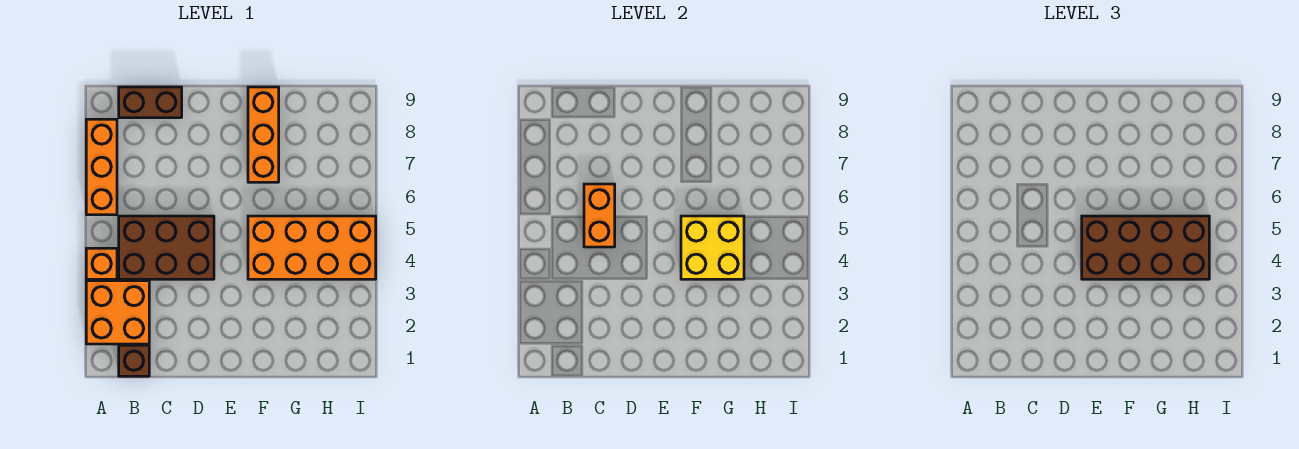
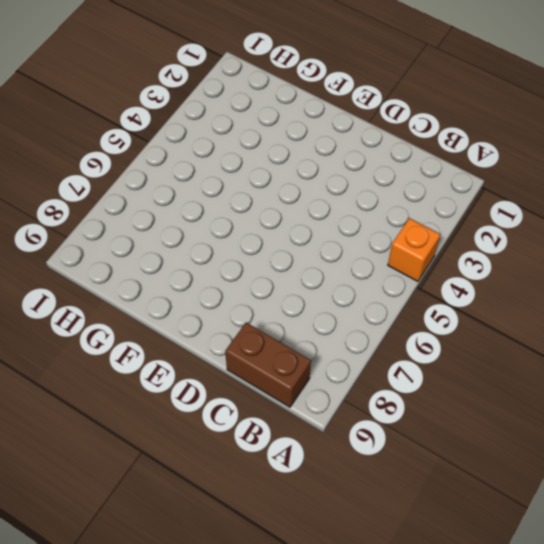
none -> orange brick A2:B3 level 1
none -> orange brick A6:A8 level 1

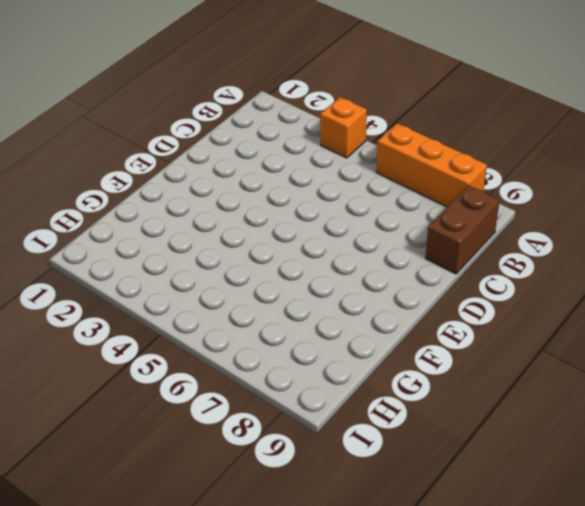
none -> orange brick A2:B3 level 1
none -> brown brick B1 level 1

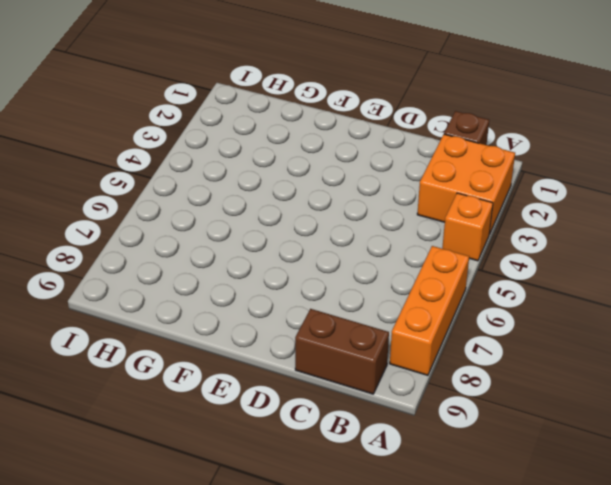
none -> brown brick B4:D5 level 1
none -> orange brick F4:I5 level 1

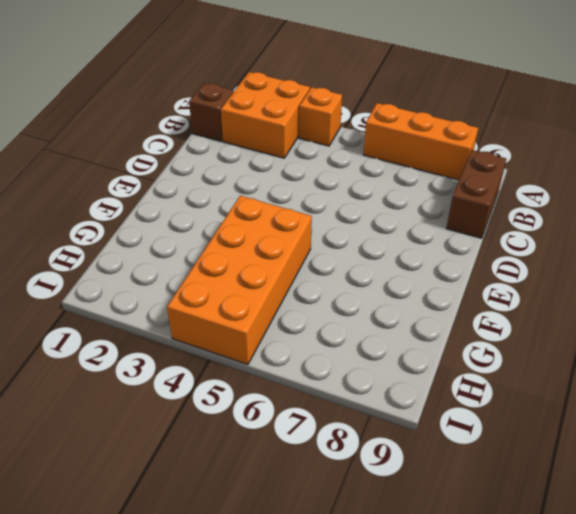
none -> brown brick B4:D5 level 1
none -> orange brick F7:F9 level 1

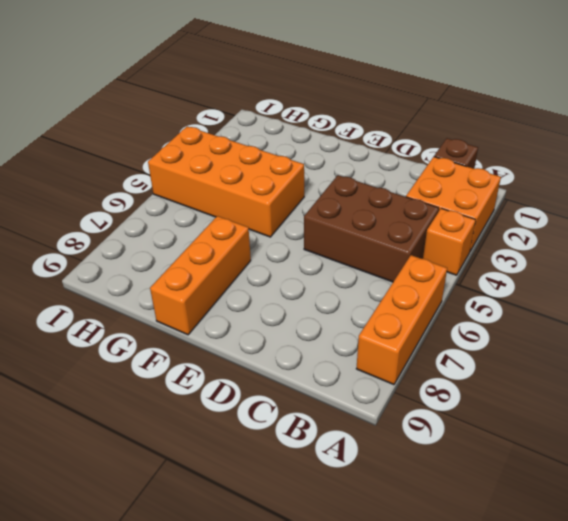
none -> brown brick B9:C9 level 1
none -> orange brick C5:C6 level 2

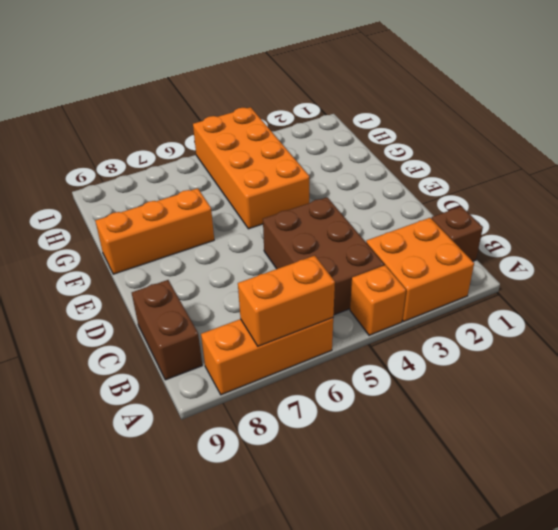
orange brick A6:A7 level 2 -> orange brick C5:C6 level 2
none -> yellow brick F4:G5 level 2
none -> brown brick E4:H5 level 3

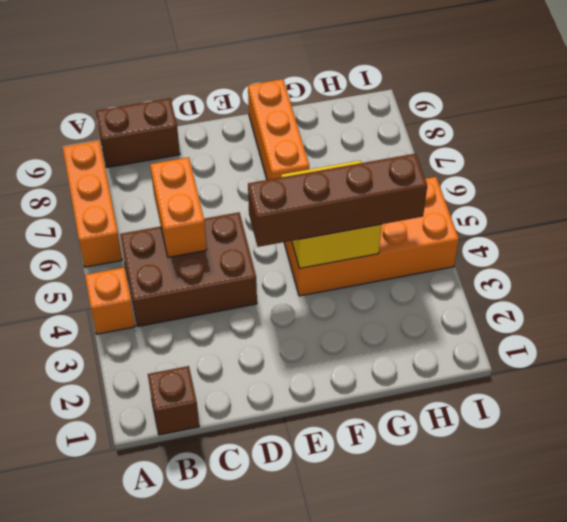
brown brick E4:H4 level 3 -> brown brick E4:H5 level 3
none -> orange brick A2:B3 level 1

